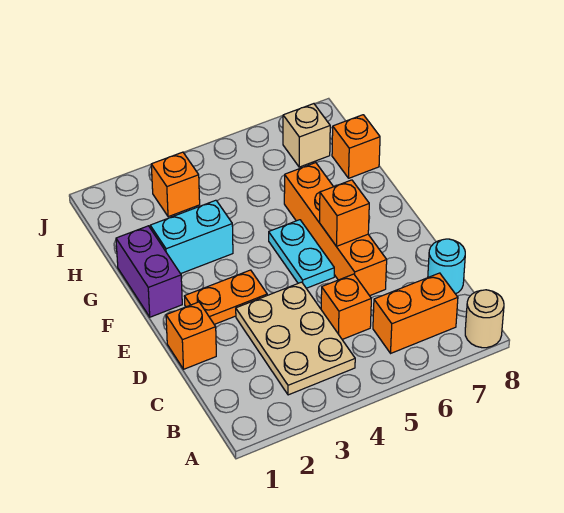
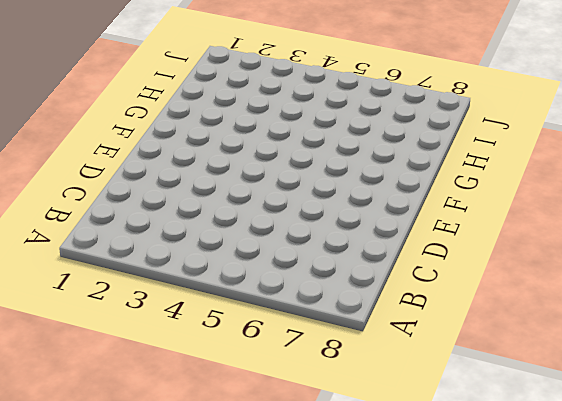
none -> tan round brick A8 level 1
none -> tan plate B3:D4 level 1
none -> orange brick B6:B7 level 1

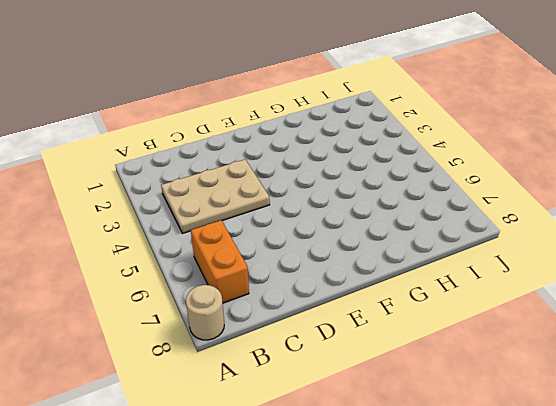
none -> orange brick C5 level 1
none -> cyan round brick C8 level 1
none -> orange brick D1 level 1

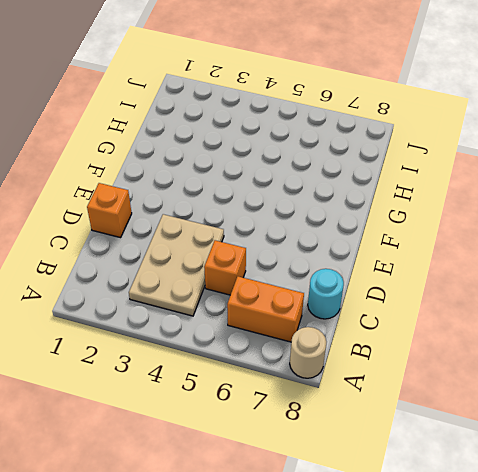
none -> orange brick D6:G6 level 1
none -> orange plate E2:E3 level 1
none -> cyan plate E5:F5 level 1

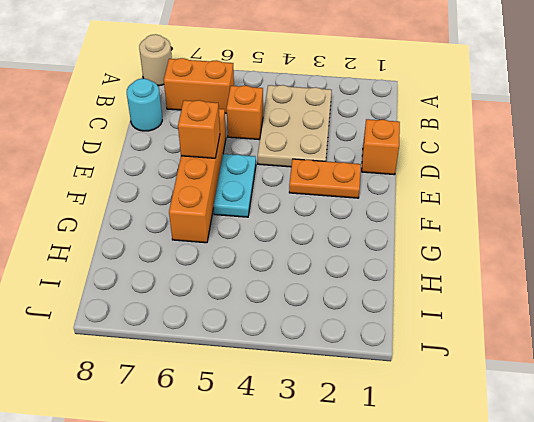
none -> purple brick F1:G1 level 1
none -> cyan brick G2:G3 level 1
none -> orange brick H8 level 1

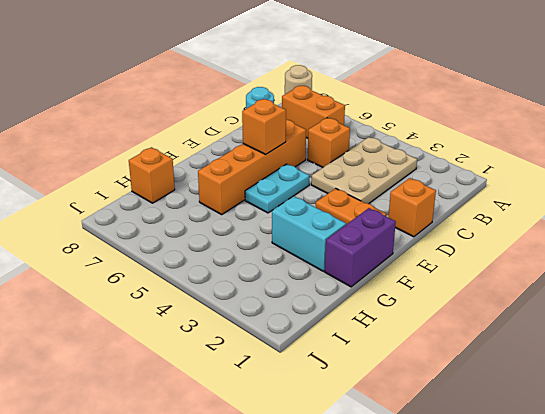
none -> orange brick I3 level 1
none -> tan brick I7 level 1

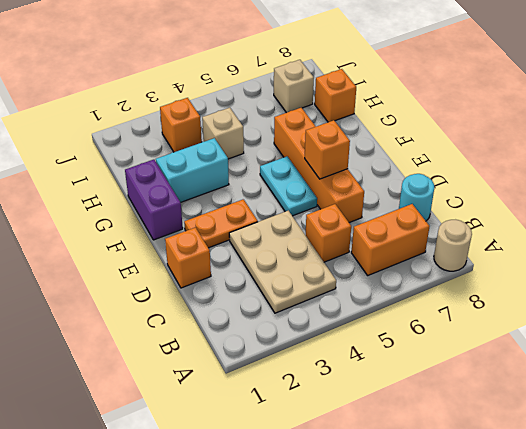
tan brick H4 level 1 -> none

